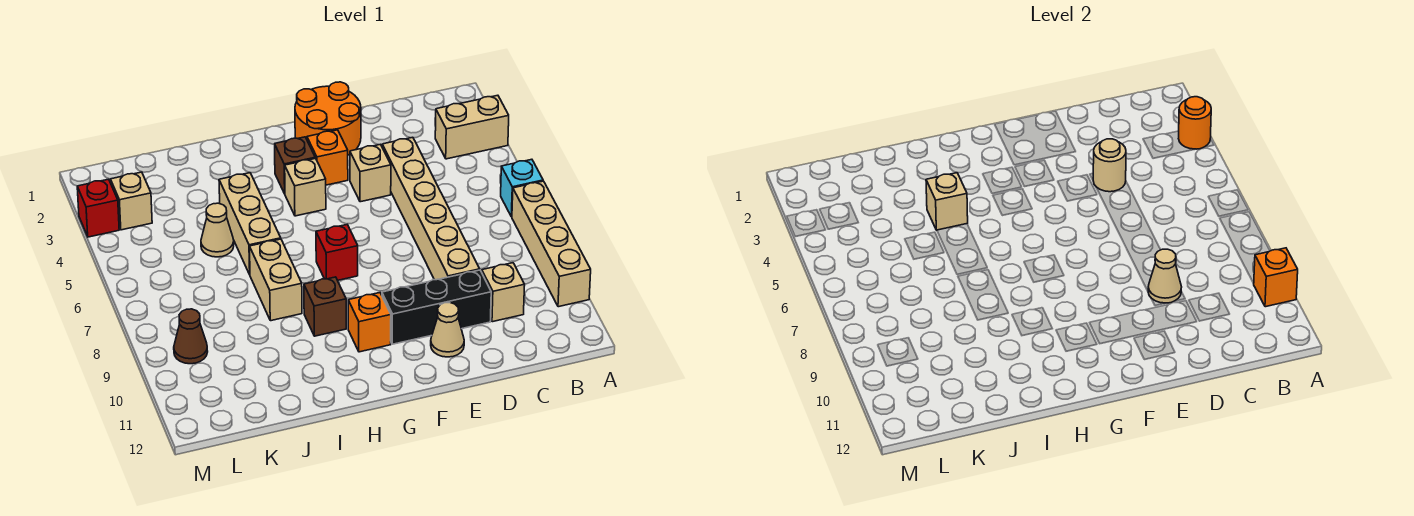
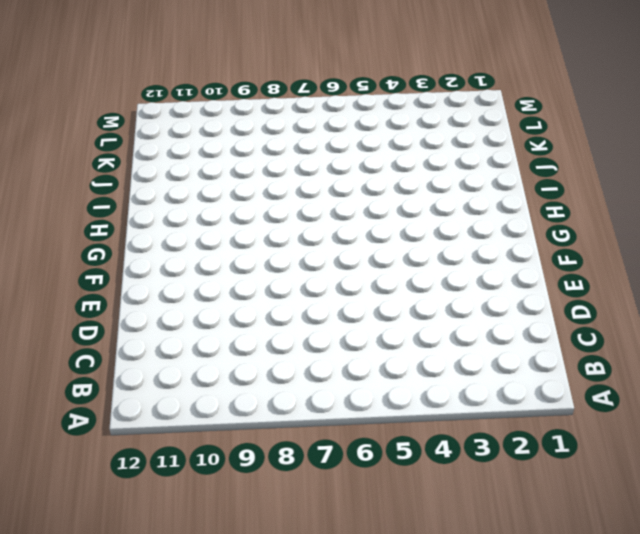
none -> tan brick A3:B3 level 1
none -> cyan brick A6 level 1
none -> tan brick A7:A10 level 1

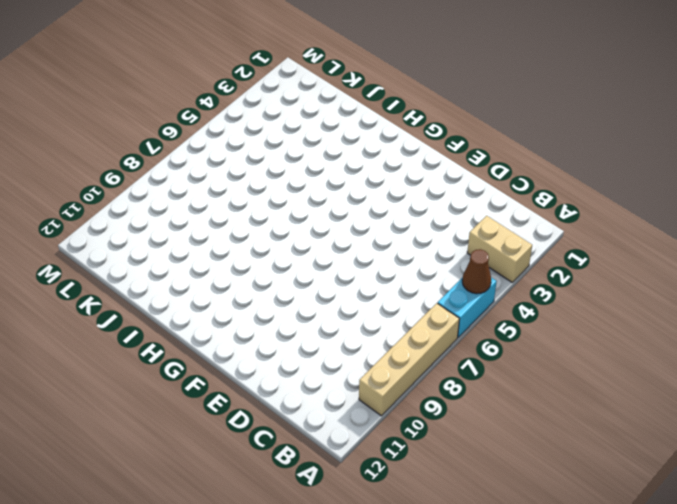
cyan brick A5:A6 level 1 -> cyan brick A6 level 1
brown cone A5 level 2 -> brown cone L9 level 1
none -> tan brick C10 level 1
none -> tan brick D4:D9 level 1
none -> black brick D10:F10 level 1

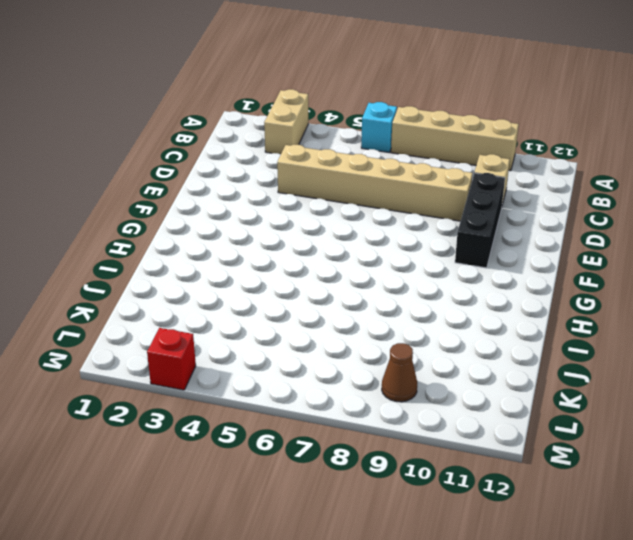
none -> orange round brick E1:F2 level 1
none -> tan brick E4 level 1
none -> tan cone E11 level 1

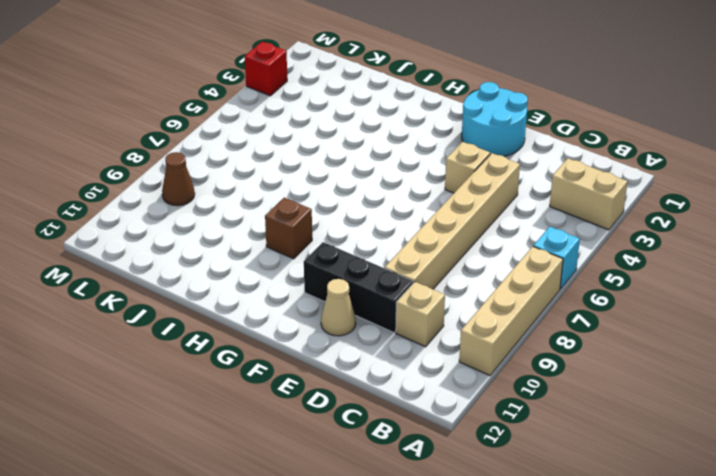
cyan round brick E1:F2 level 1 -> orange round brick E1:F2 level 1
none -> orange brick F3 level 1
none -> brown brick G3 level 1
none -> tan brick G4 level 1

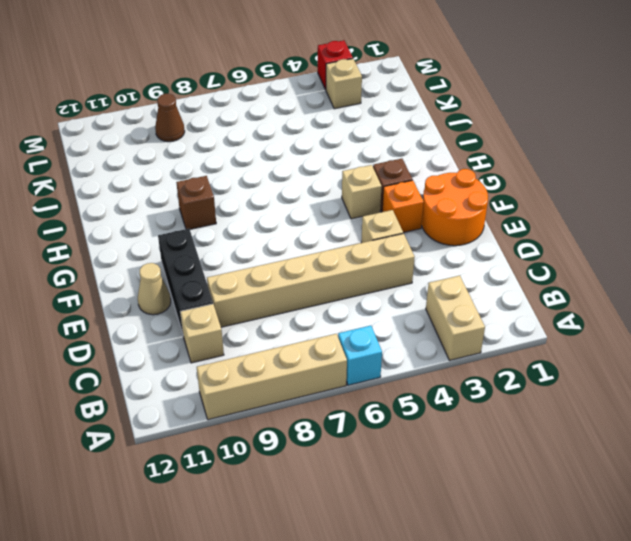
none -> red brick G7 level 1
none -> orange brick G10 level 1
none -> tan brick I4:I6 level 1

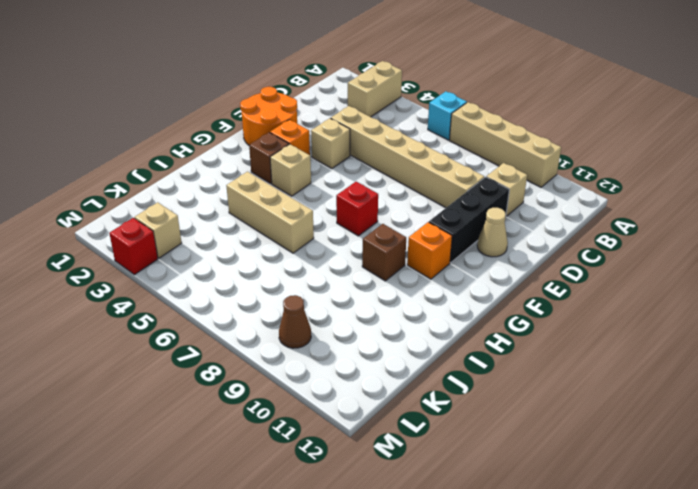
none -> tan brick I7:I8 level 1
none -> tan cone J5 level 1
none -> orange round brick A3 level 2

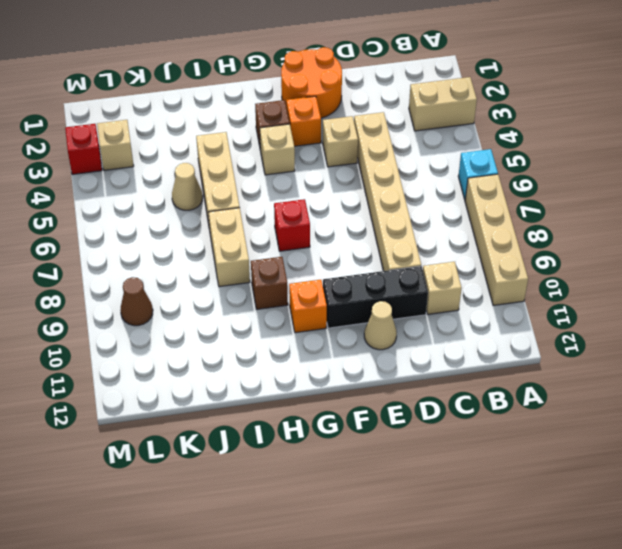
none -> orange round brick A3 level 2
none -> orange brick A10 level 2
none -> tan round brick D4 level 2

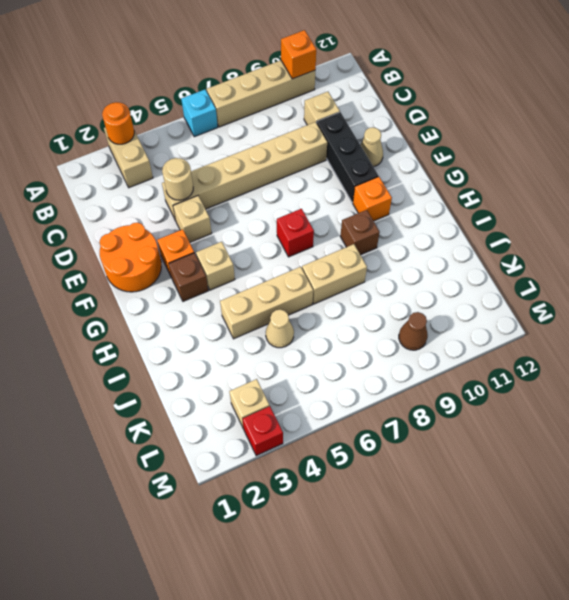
none -> tan cone D9 level 2
none -> tan brick I4 level 2

